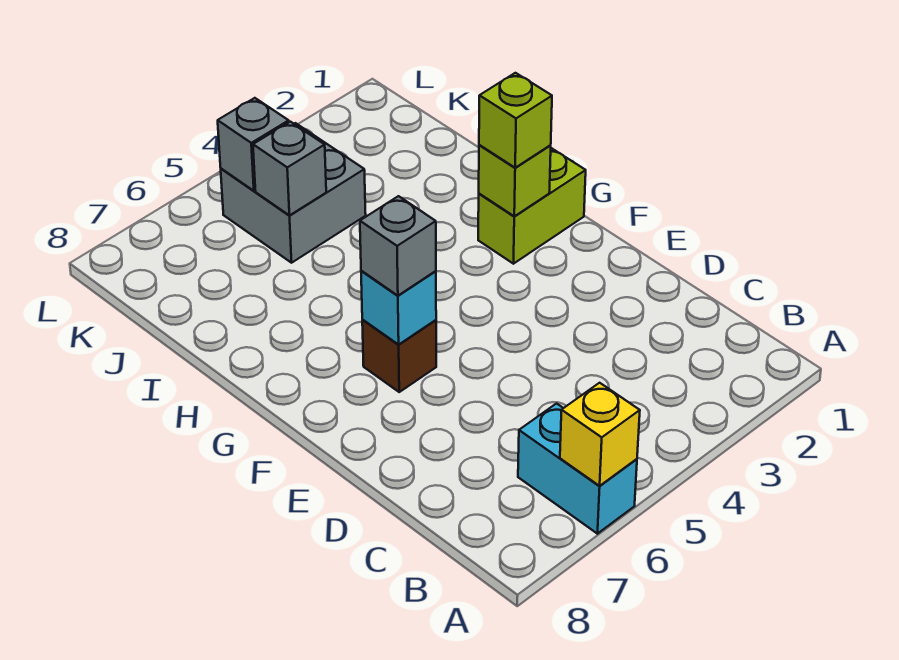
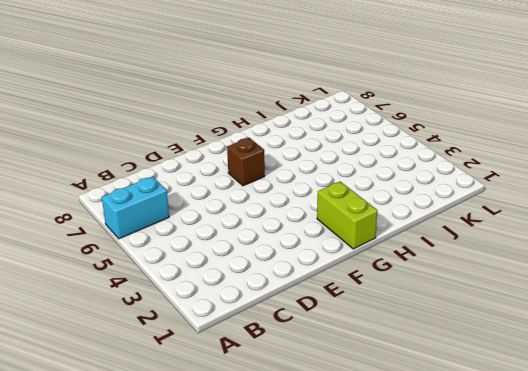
none -> grey brick J4:K5 level 1
none -> yellow brick A6 level 2

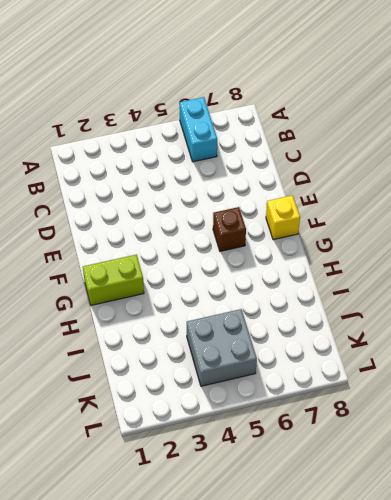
yellow brick F8 level 1 -> yellow brick A6 level 2
none -> cyan brick F6 level 2
none -> lime brick G2 level 2

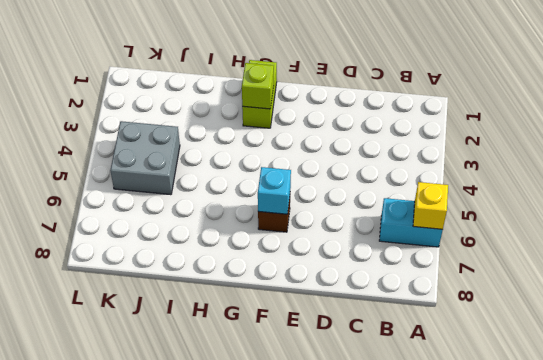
none -> grey brick J5 level 2
none -> grey brick K5 level 2

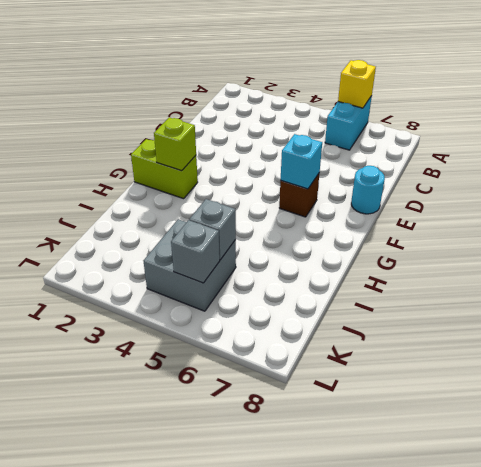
cyan round brick E8 level 1 -> none
none -> grey brick F6 level 3
none -> lime brick G2 level 3

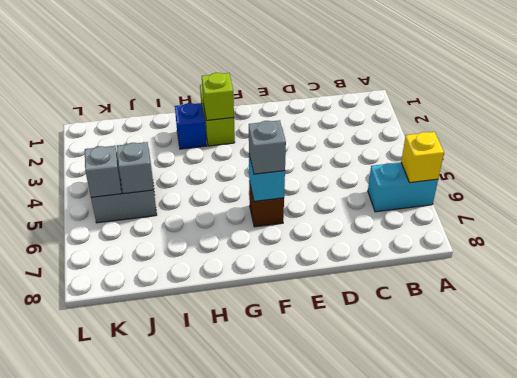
blue brick H2 level 1 -> none
none -> lime brick G2 level 3

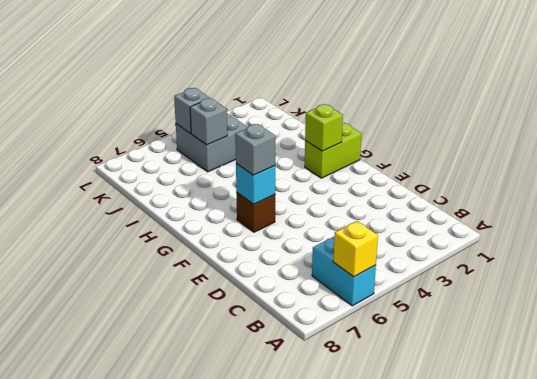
none -> lime brick G2 level 3

